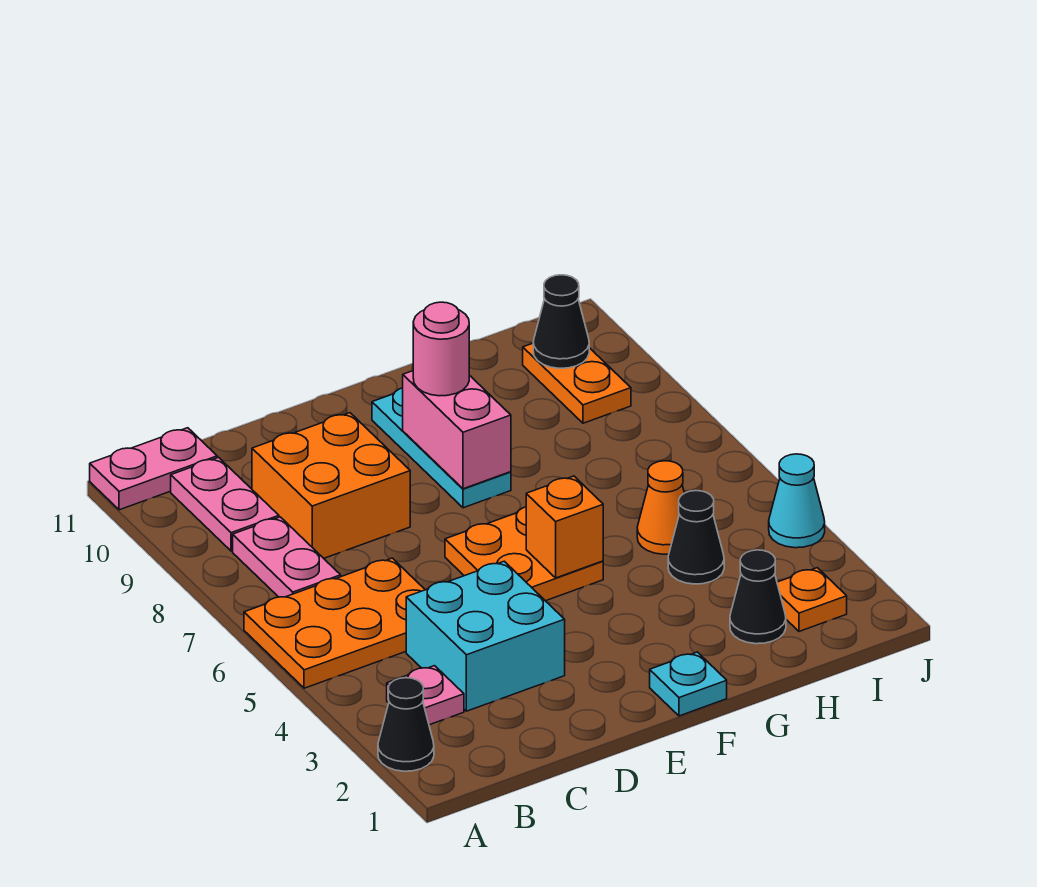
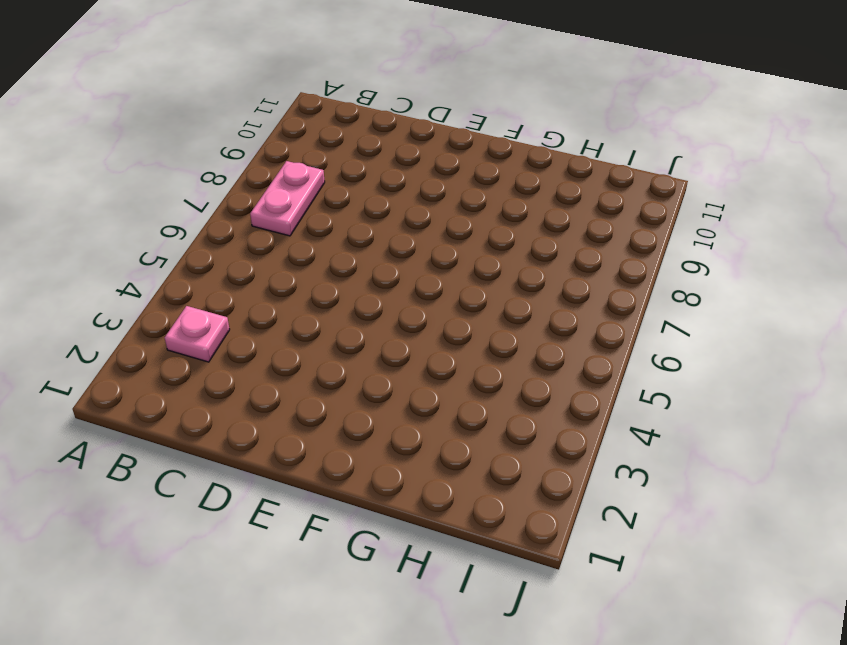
none -> black cone A2 level 1
none -> orange plate A5:C6 level 1
none -> pink plate A11:B11 level 1

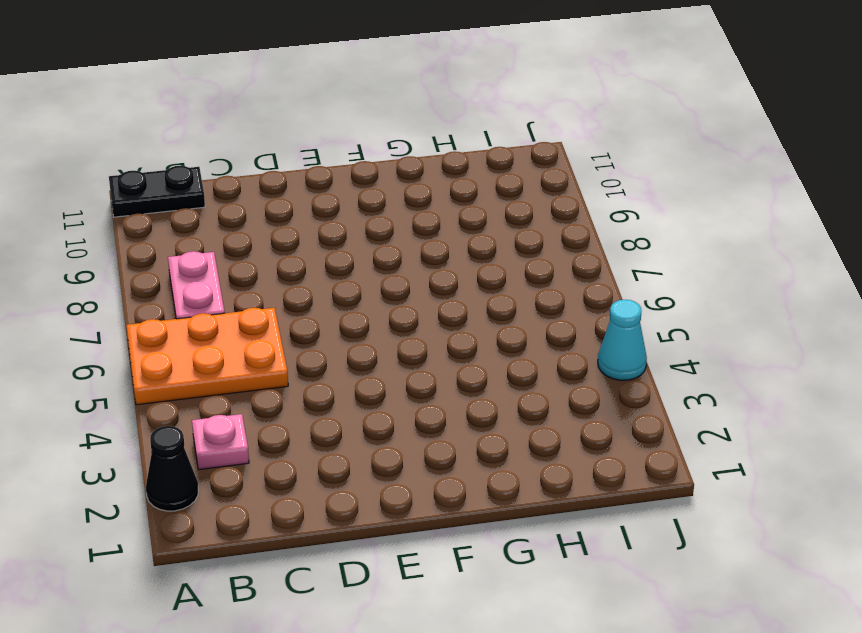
black plate A11:B11 level 1 -> pink plate A11:B11 level 1
none -> pink plate B9:B10 level 1
none -> cyan brick C3:D4 level 1
none -> orange brick C8:D9 level 1

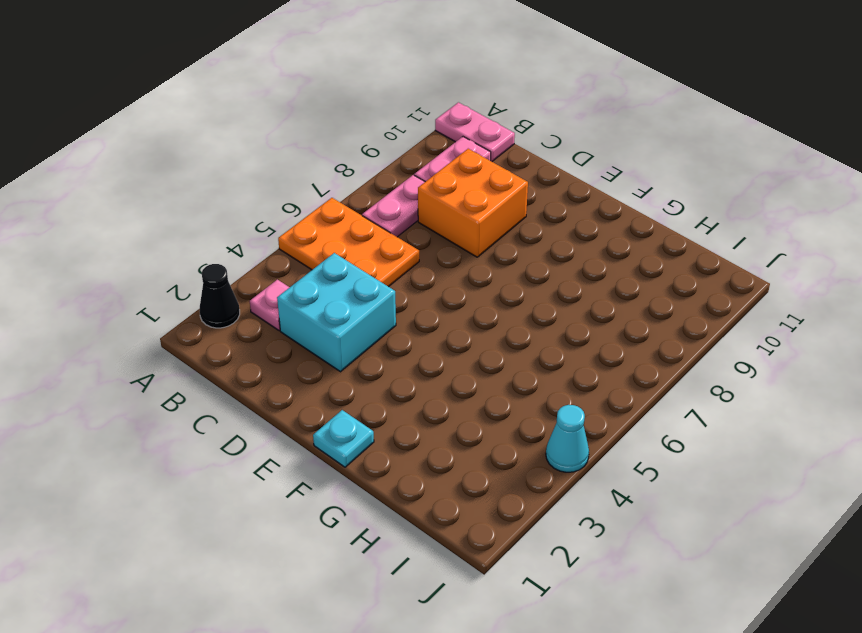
none -> orange plate E5:F6 level 1
none -> cyan plate F8:F10 level 1
none -> black cone H2 level 1

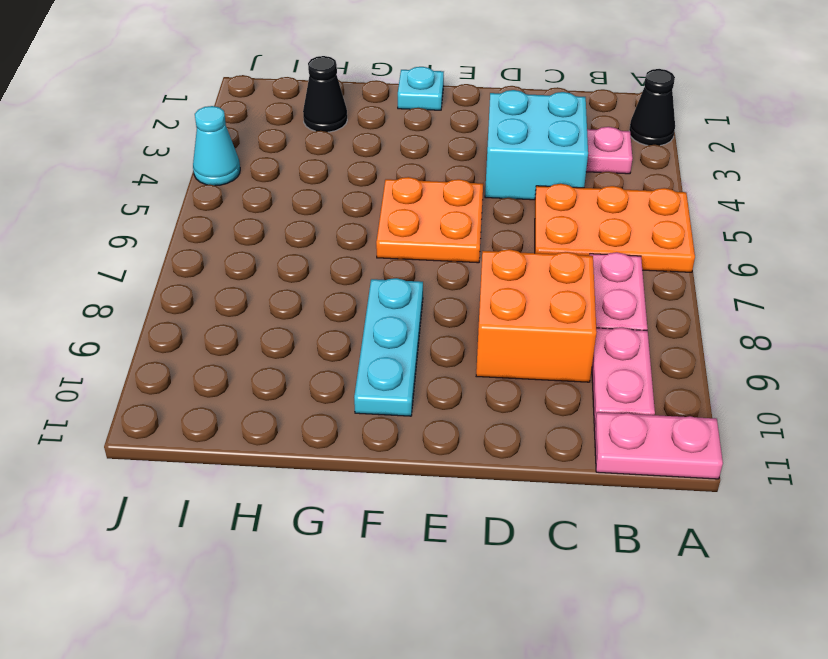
none -> black cone H4 level 1
none -> orange cone H5 level 1
none -> orange plate I2 level 1

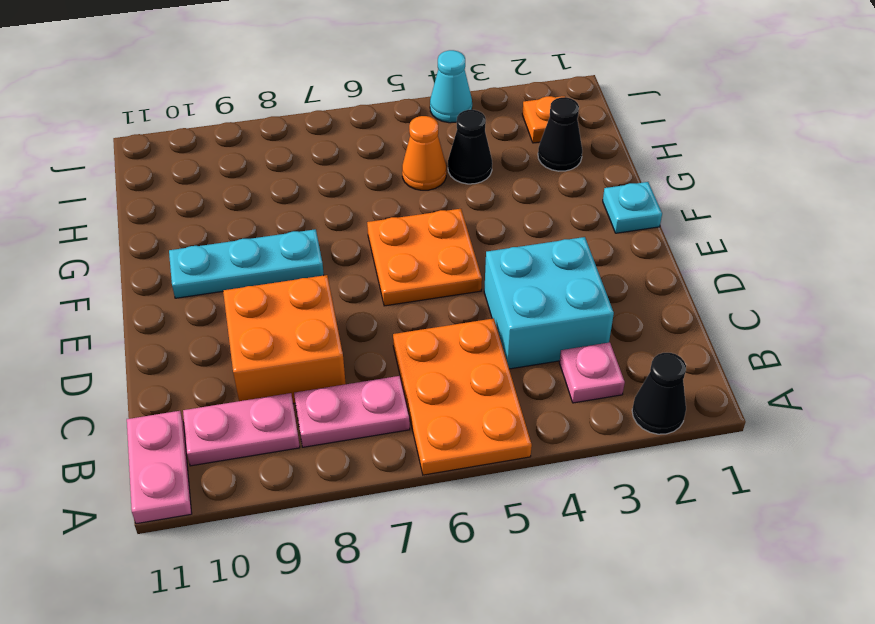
none -> orange plate I9:I10 level 1
none -> orange brick F5 level 2
none -> pink brick F8:F9 level 2

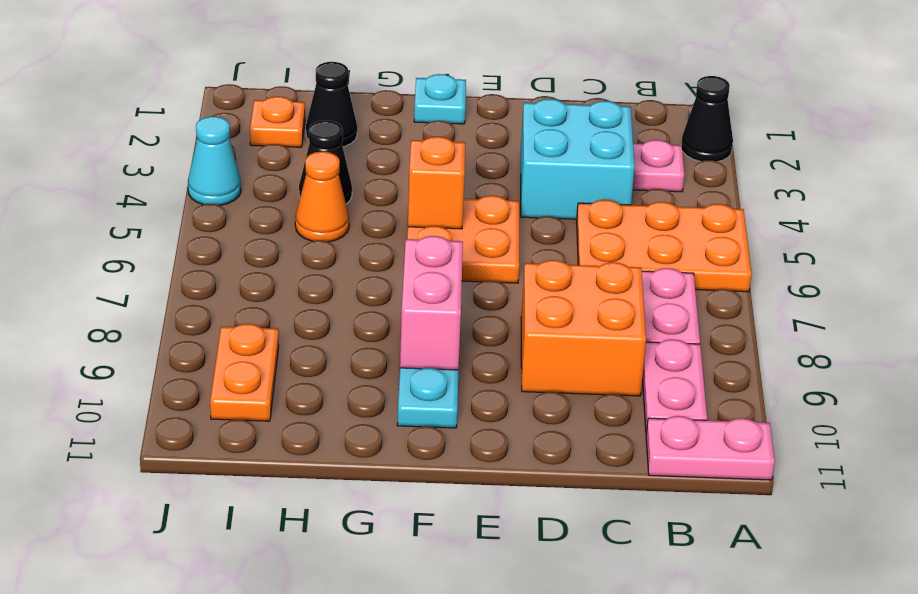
none -> black cone I10 level 2
none -> pink round brick F9 level 3

